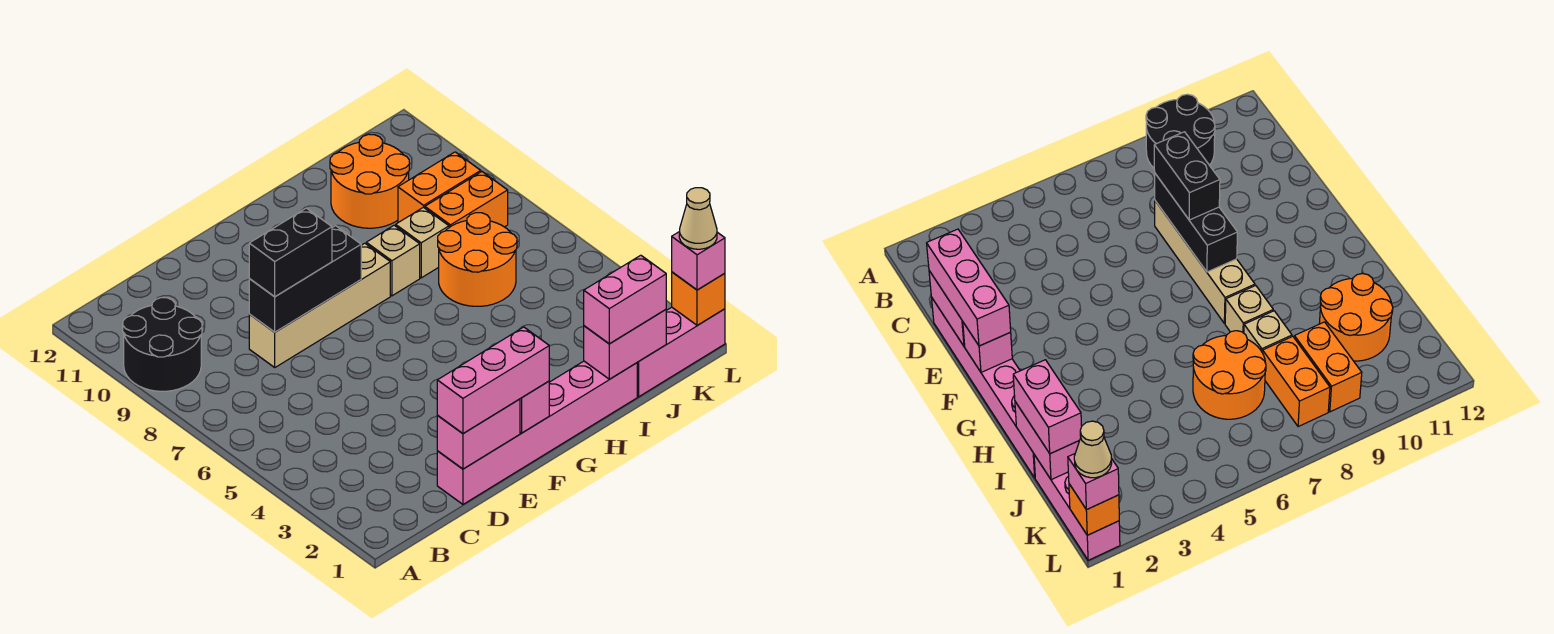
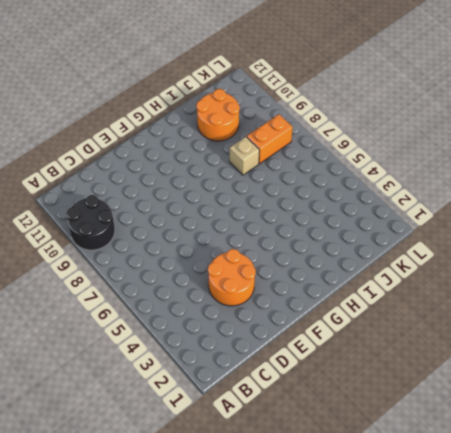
orange round brick D3:E4 level 1 -> orange round brick I6:J7 level 1
none -> pink brick D1:I1 level 1
none -> tan brick D8:G8 level 1
none -> tan brick H8 level 1

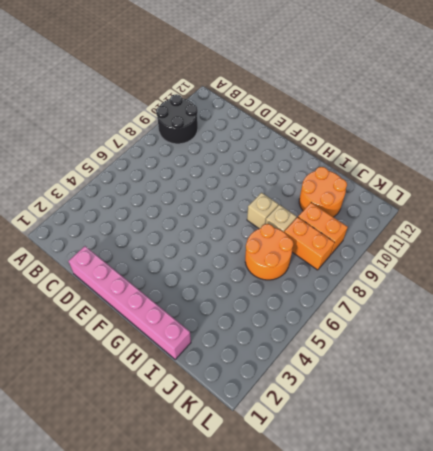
none -> tan brick D8:G8 level 1
none -> pink brick J1:L1 level 1
none -> pink brick D1:E1 level 2

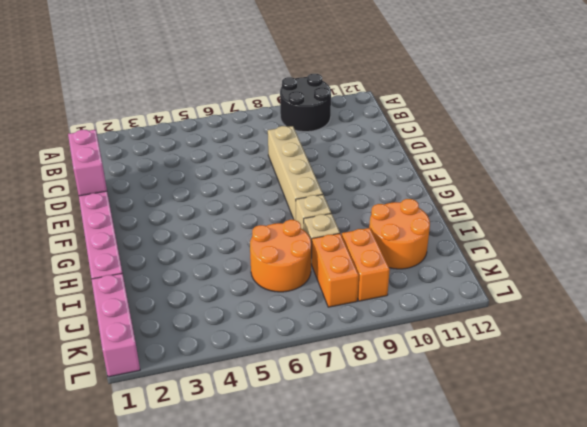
none -> black brick D8:F8 level 2
none -> pink brick F1 level 2
none -> pink brick I1:J1 level 2

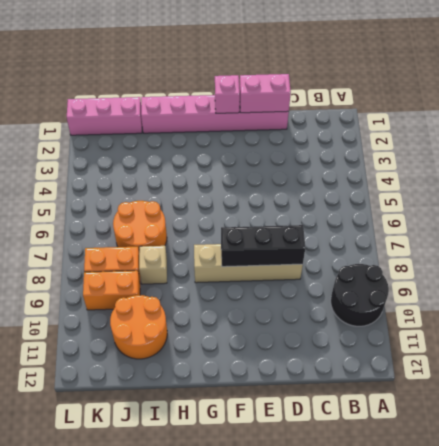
none -> tan brick H8 level 1
none -> pink brick I1:J1 level 2
none -> orange brick L1 level 2

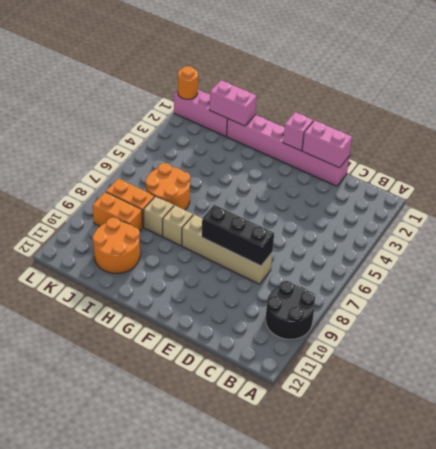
orange round brick L1 level 2 -> orange brick L1 level 2
none -> pink brick D1:F1 level 3
none -> black brick D8:E8 level 3
none -> pink brick I1:J1 level 3

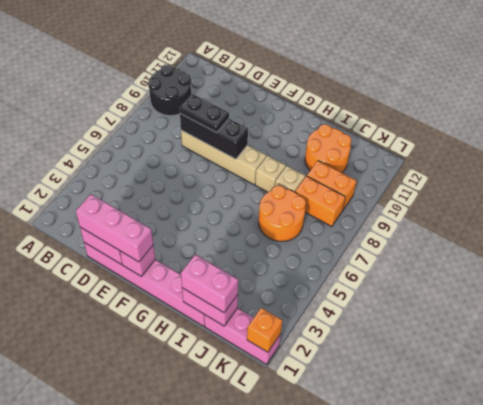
black plate D8:E8 level 3 -> black brick D8:E8 level 3
none -> pink brick L1 level 3
none -> tan cone L1 level 4

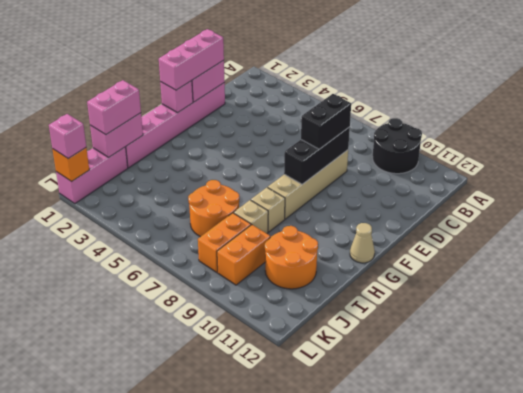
tan cone G12 level 1 -> tan cone L1 level 4

